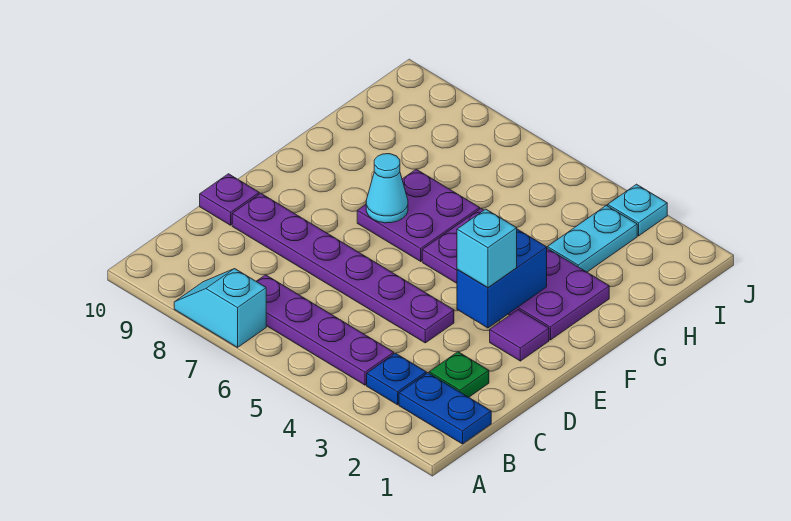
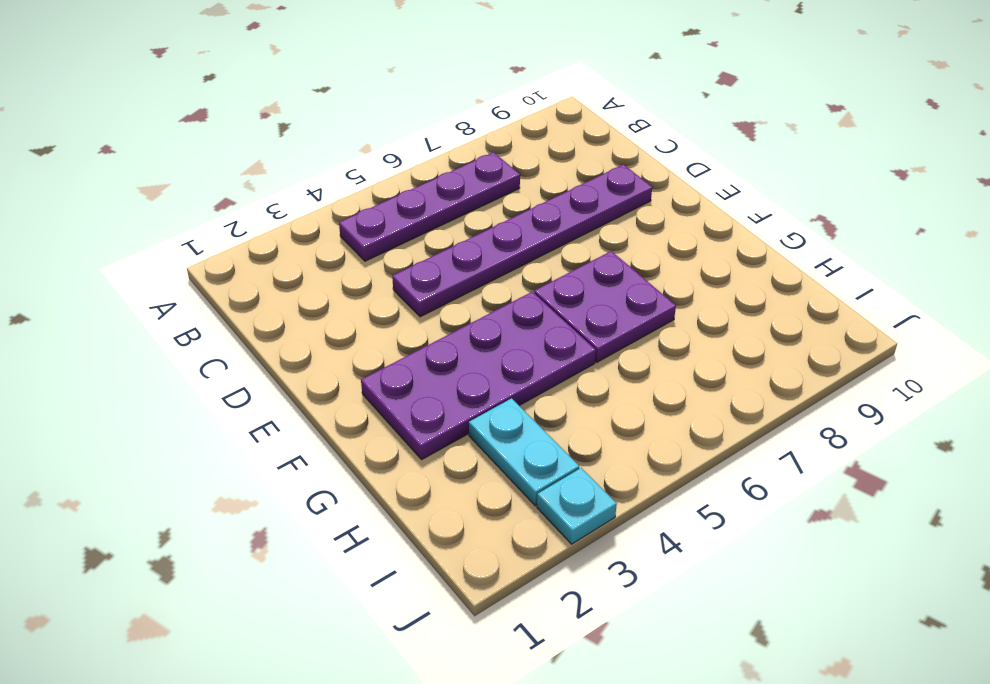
none -> cyan slope A7:A8 level 1 top 7
none -> blue plate B1:B2 level 1
none -> blue plate B3 level 1

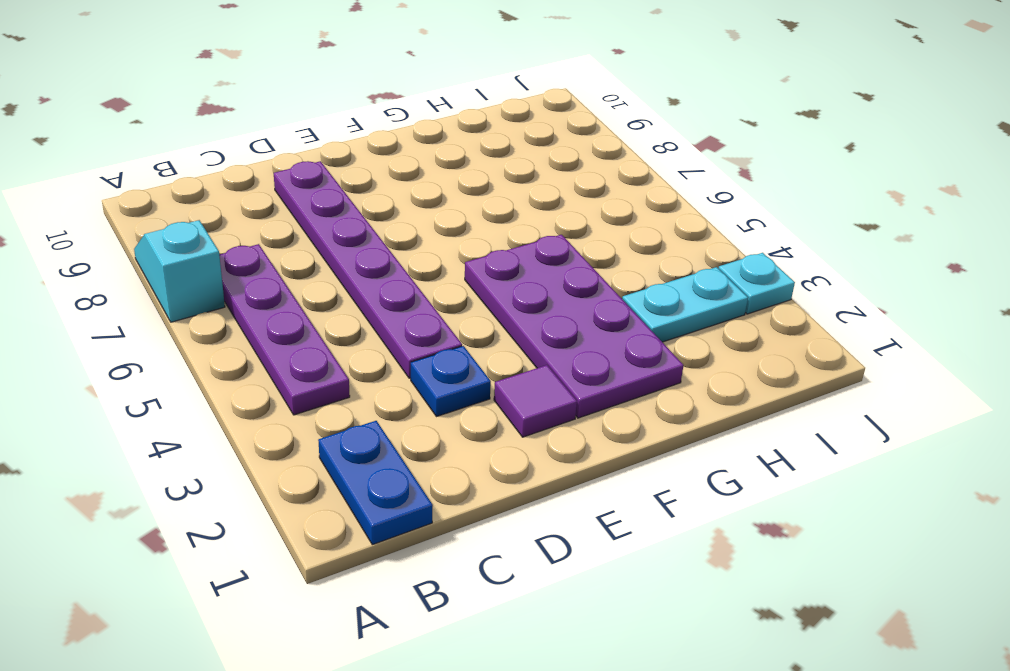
blue plate D3 level 1 -> blue plate B3 level 1
none -> green plate C2 level 1
none -> purple plate D10 level 1
none -> purple plate F6:G7 level 1

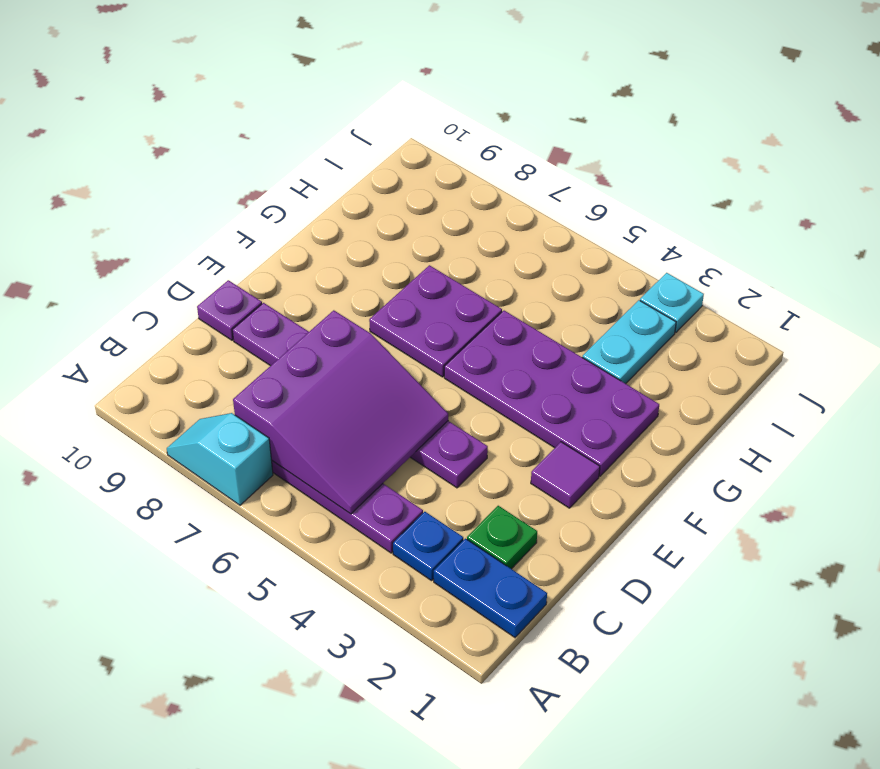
purple slope B5:D7 level 2 top 7 -> none
none -> blue brick E3:F3 level 2
none -> cyan cone F7 level 2
none -> cyan brick E3 level 3

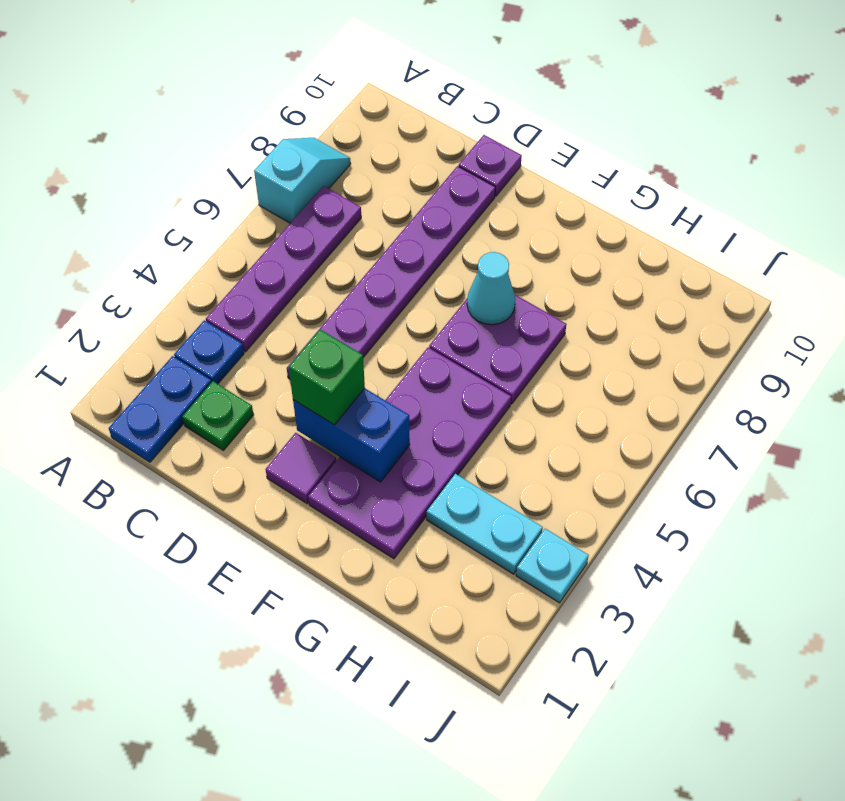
green brick E3 level 3 -> cyan brick E3 level 3

